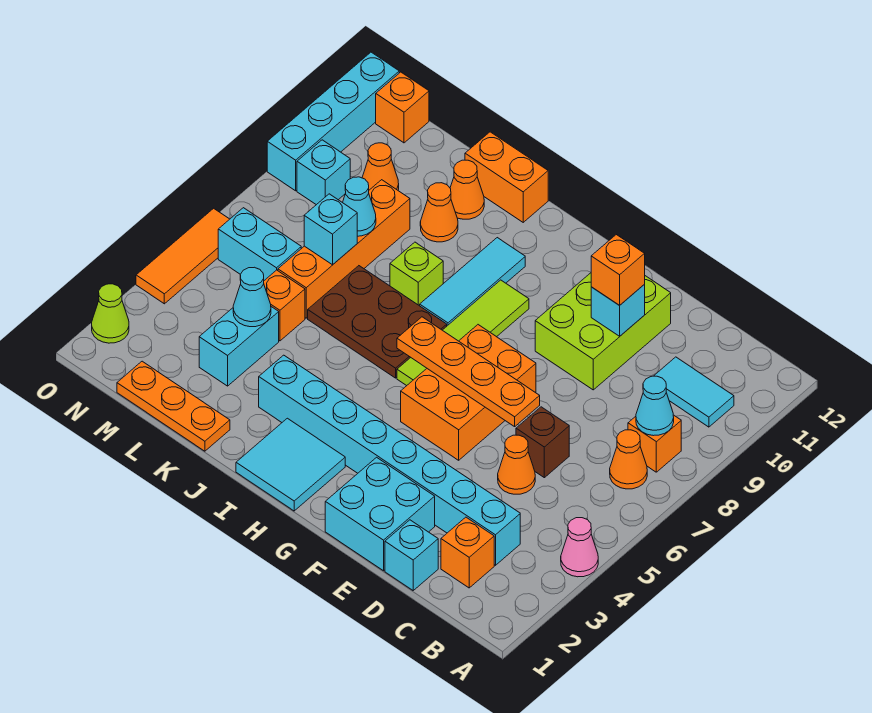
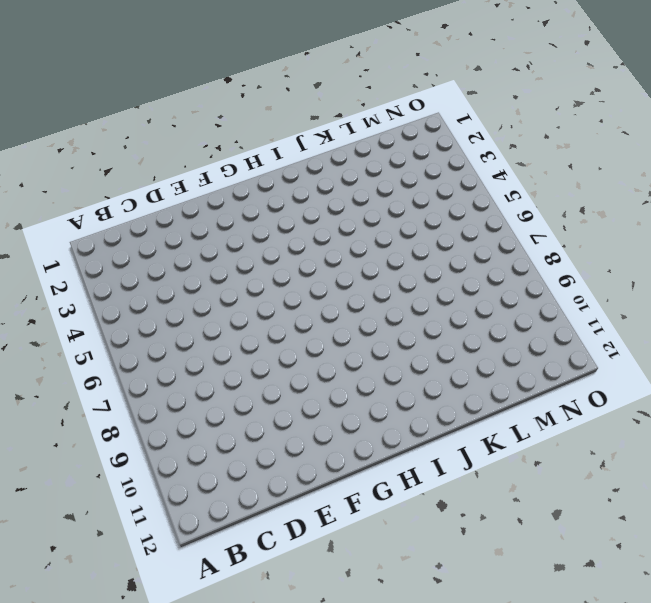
none -> pink cone A4 level 1
none -> orange cone B7 level 1
none -> orange brick B8 level 1
none -> cyan tile B10:C10 level 1

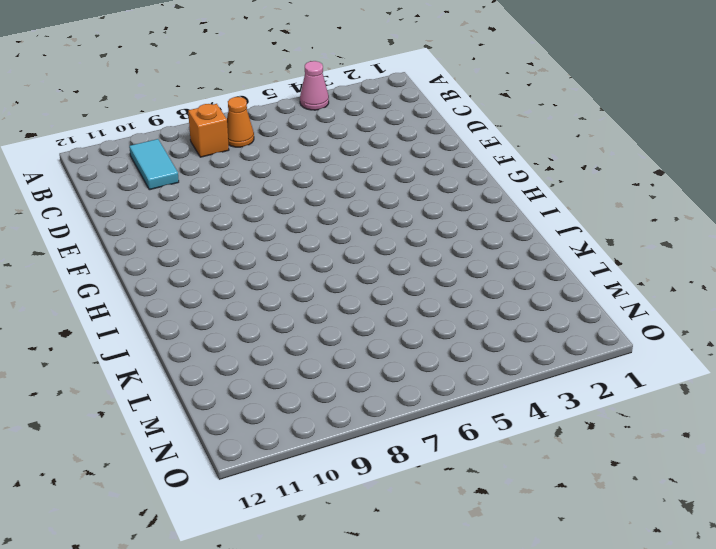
none -> orange brick C2 level 1
none -> cyan brick C3:J3 level 1
none -> cyan brick D1 level 1
none -> orange cone D5 level 1

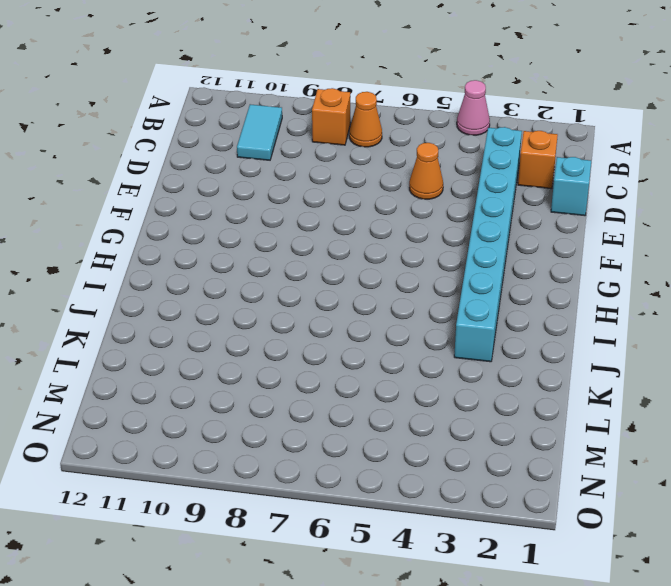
none -> brown brick D6 level 1
none -> cyan brick E1:F2 level 1
none -> lime brick E9:F11 level 1
none -> orange brick F5:G7 level 1

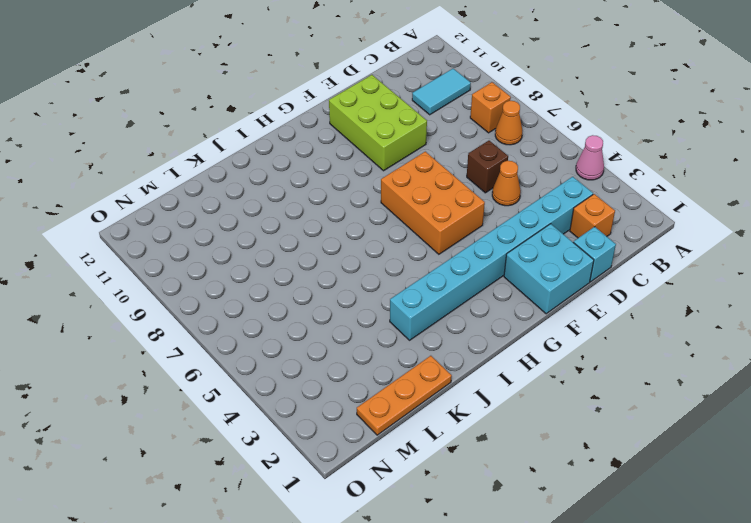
none -> cyan tile H1:I2 level 1
none -> lime tile H6:H9 level 1
none -> brown plate I6:K7 level 1
none -> cyan tile I8:I10 level 1

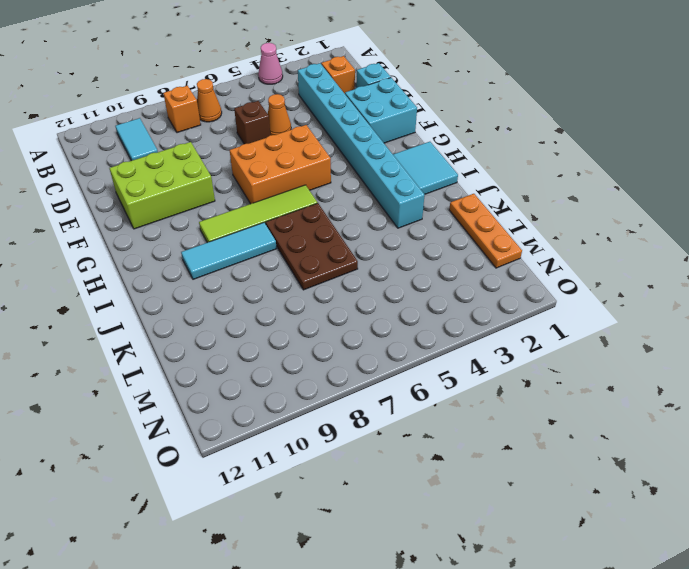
none -> lime brick J8 level 1
none -> orange brick J12:K12 level 1
none -> orange cone K10 level 1
none -> orange cone K11 level 1

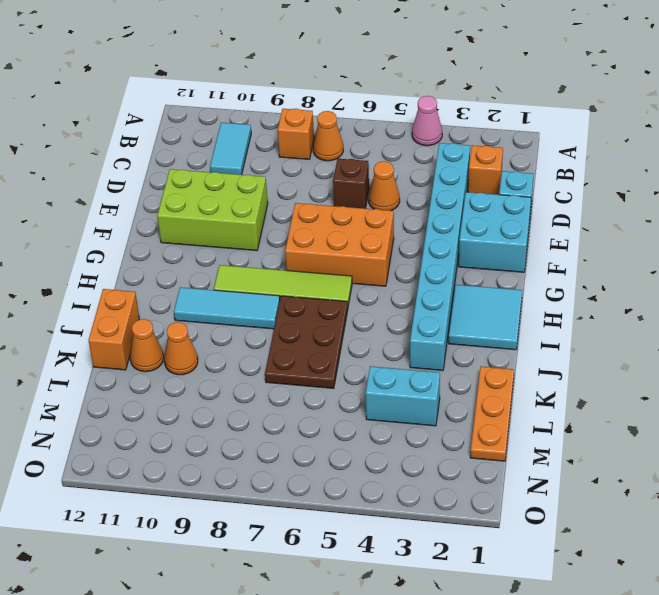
none -> lime brick J8 level 1
none -> orange brick L5 level 1
none -> orange brick L6:L9 level 1
none -> cyan brick M6:N6 level 1

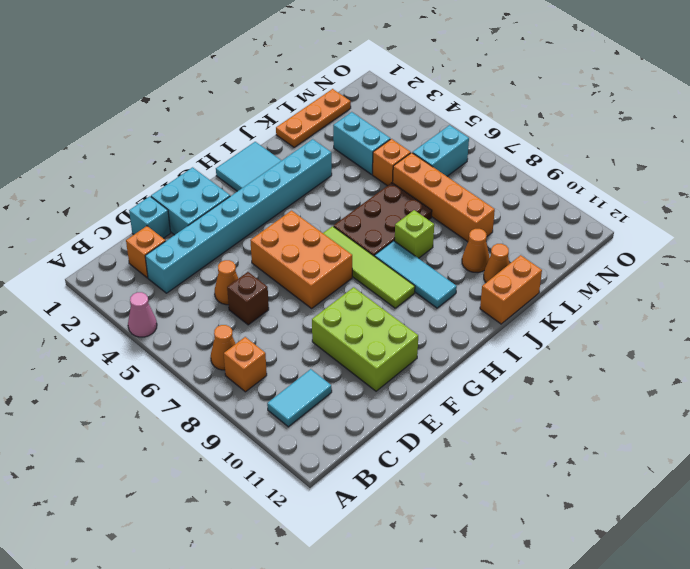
none -> orange cone M10 level 1
none -> cyan brick N9 level 1
none -> orange brick N12 level 1
none -> lime cone O2 level 1

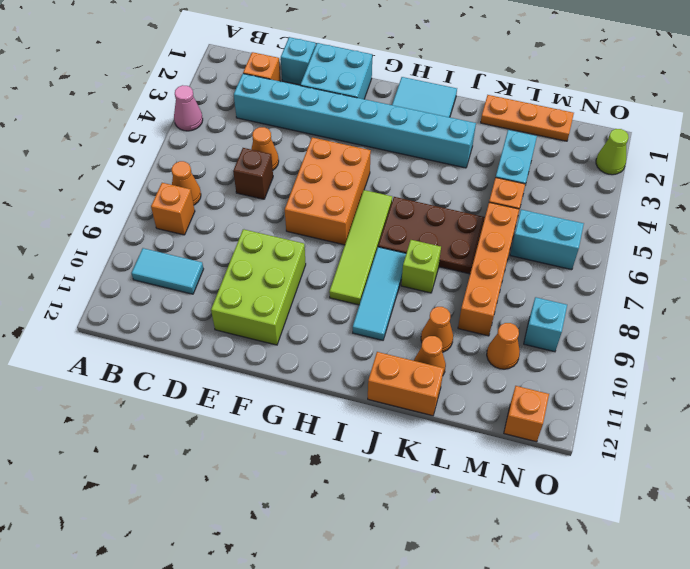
none -> orange tile O4:O6 level 1
none -> cyan brick O9:O12 level 1
none -> cyan cone B8 level 2
none -> orange plate E6:H6 level 2

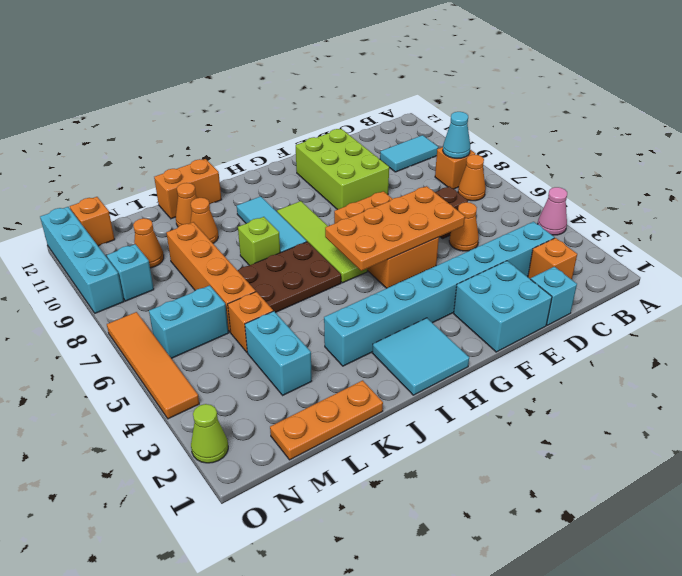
orange plate E5:H6 level 2 -> orange plate E6:H6 level 2
orange tile O4:O7 level 1 -> orange tile O4:O6 level 1
none -> cyan brick E10 level 2
none -> cyan cone L4 level 2
none -> cyan brick L7 level 2
none -> cyan cone L8 level 2

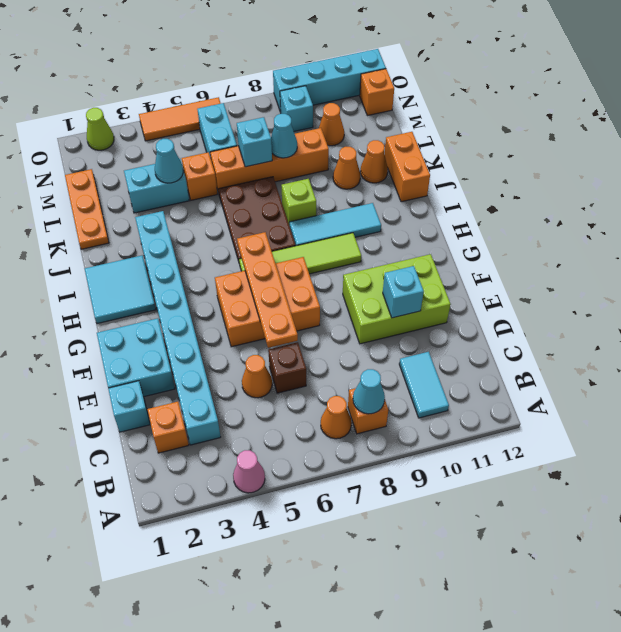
none -> orange brick E10 level 3

